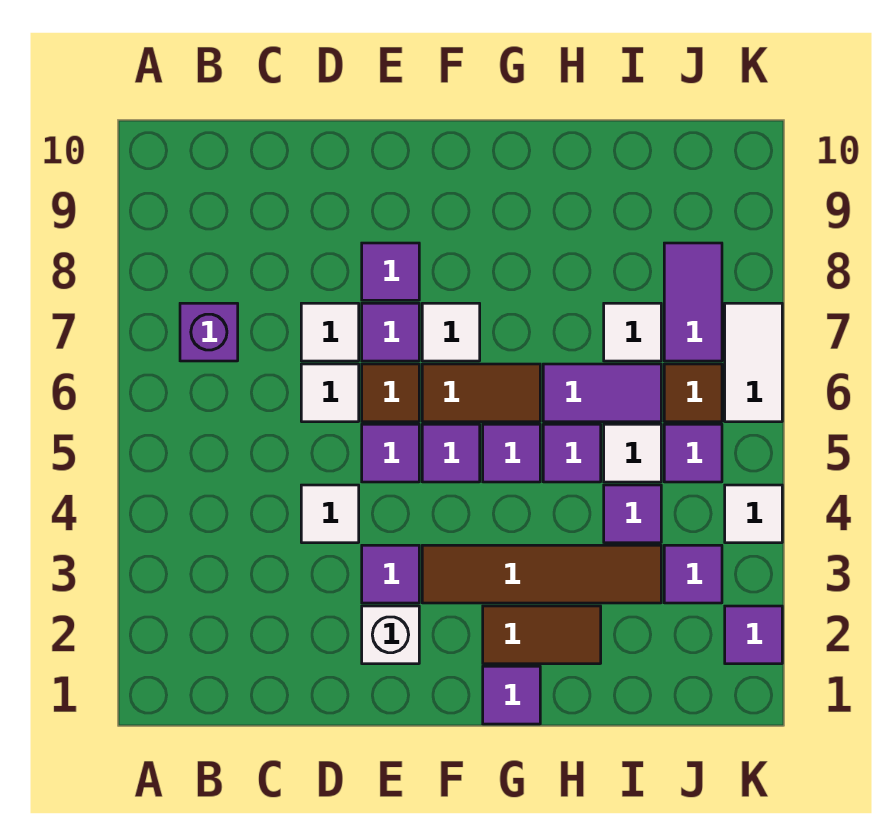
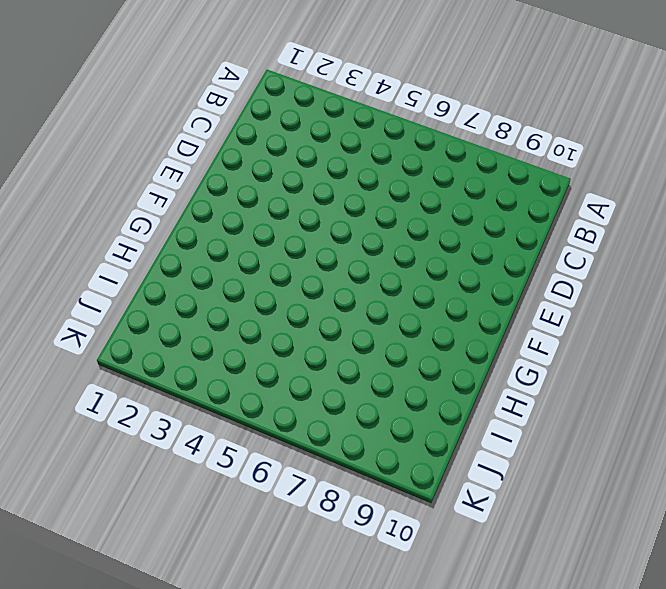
none -> purple brick B7 level 1
none -> white tile D4 level 1
none -> white tile D6 level 1

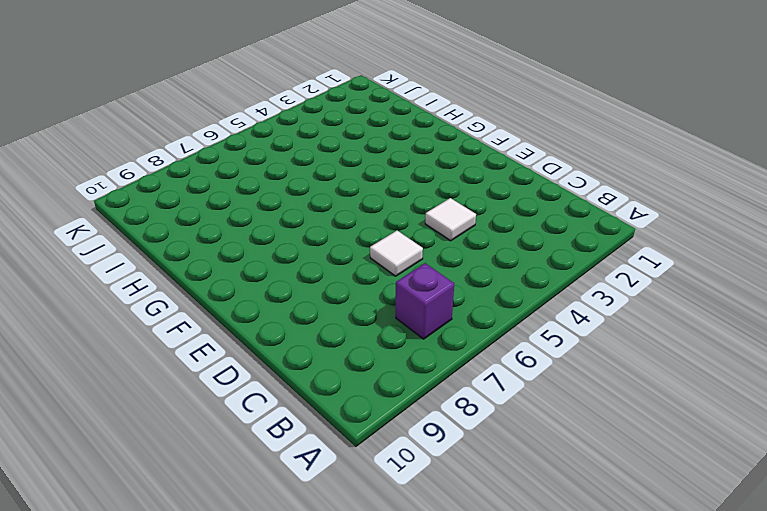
none -> white tile D7 level 1
none -> white brick E2 level 1
none -> purple tile E3 level 1

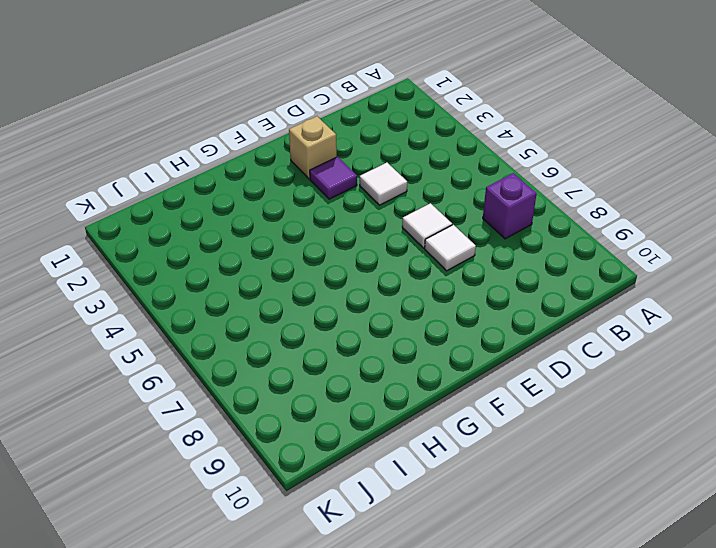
tan brick E2 level 1 -> white brick E2 level 1
none -> purple tile E5 level 1
none -> brown tile E6 level 1
none -> purple tile E7 level 1

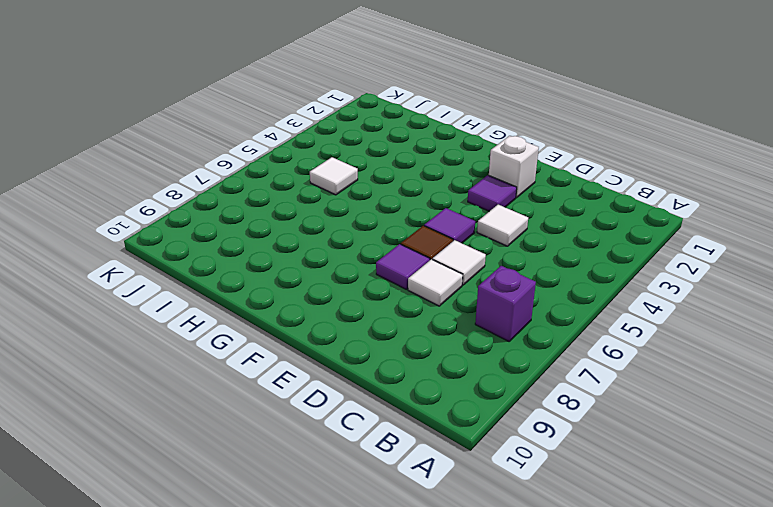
none -> purple tile E8 level 1
none -> brown tile F3:I3 level 1
none -> purple tile F5 level 1

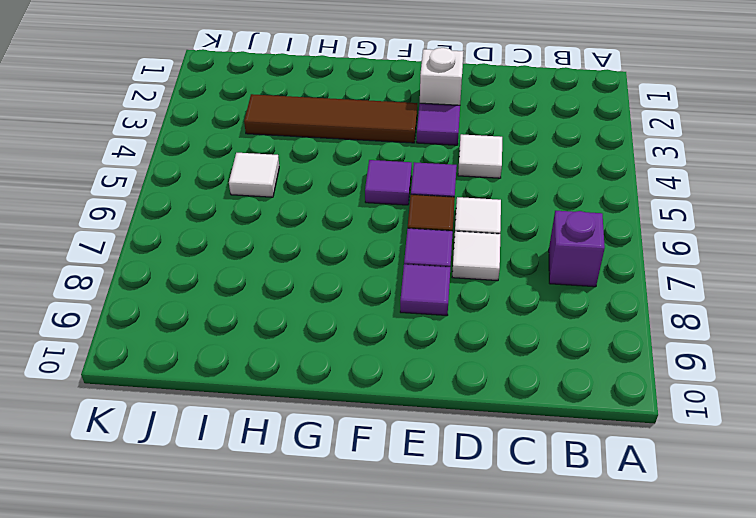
none -> brown tile F6:G6 level 1
none -> white tile F7 level 1
none -> purple tile G1 level 1

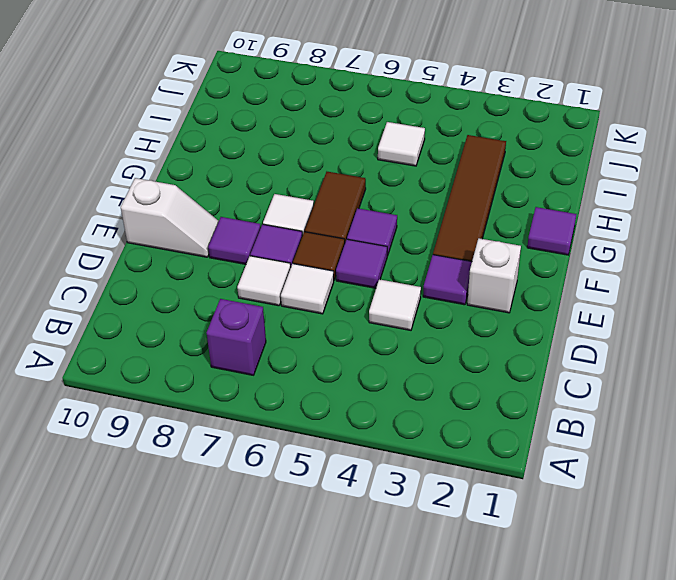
white slope E9:E10 level 1 top 10 -> none
none -> brown tile G2:H2 level 1
none -> purple tile G5 level 1
none -> purple tile H5 level 1

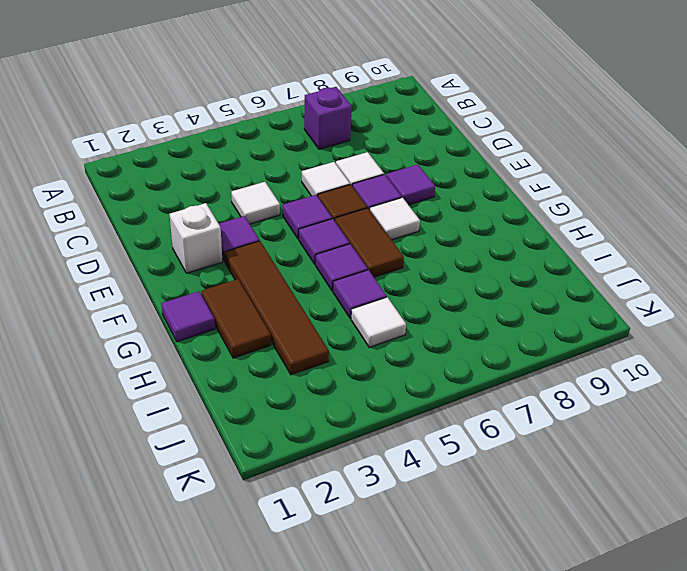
none -> purple tile H6:I6 level 1
none -> purple tile I4 level 1
none -> white tile I7 level 1

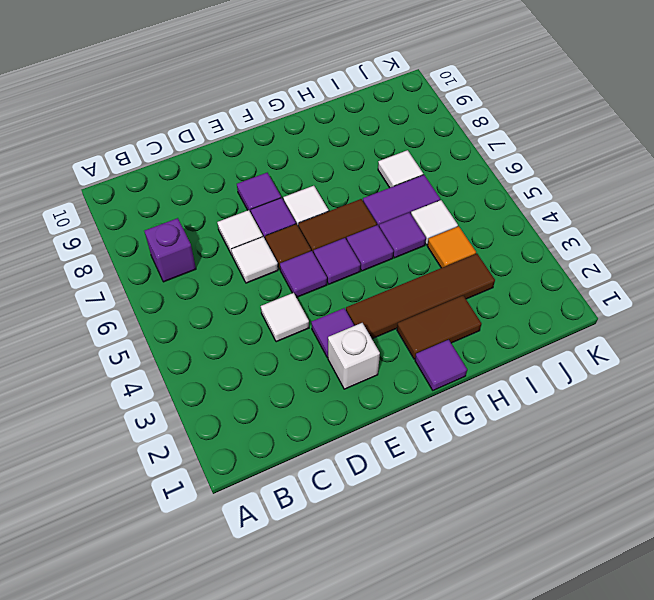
orange tile I4 level 1 -> purple tile I4 level 1
none -> purple tile J3 level 1
none -> purple tile J5 level 1
none -> brown tile J6 level 1

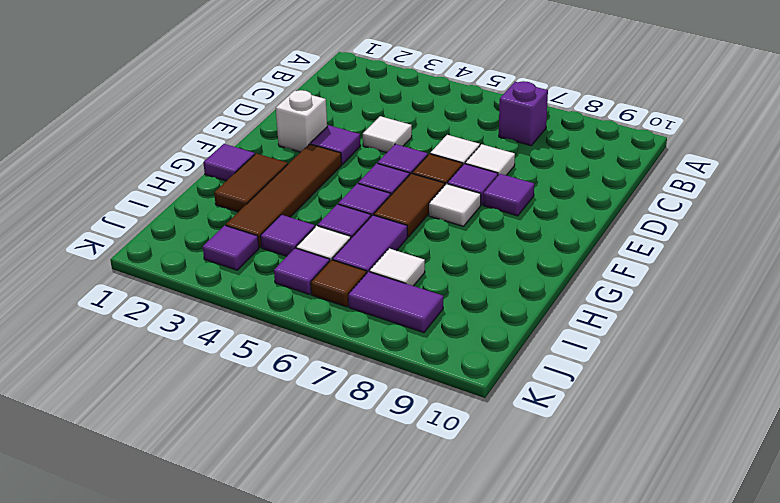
none -> purple tile K2 level 1
none -> white tile K4 level 1
none -> white tile K6:K7 level 1

